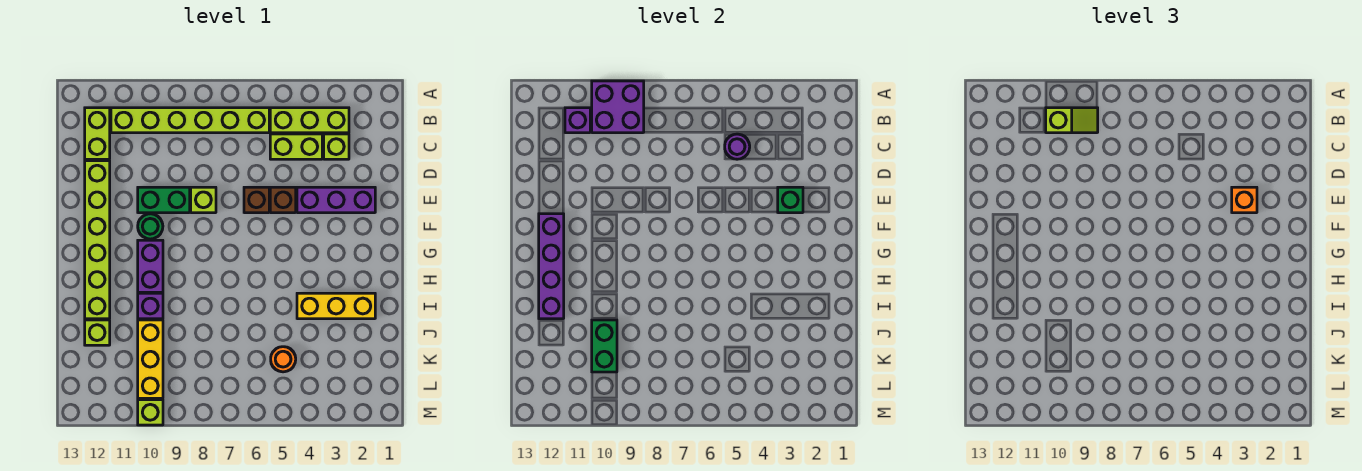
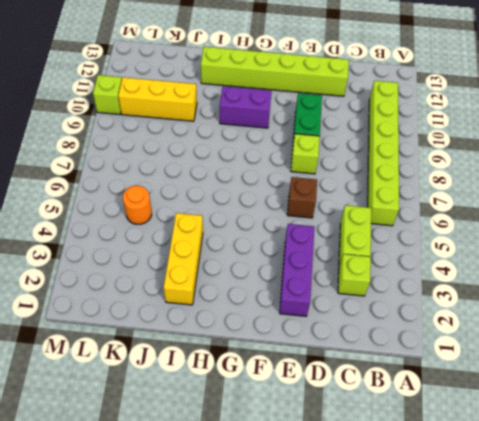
none -> lime brick B3:B5 level 1
none -> lime brick B12:C12 level 1
none -> brown brick E5 level 1

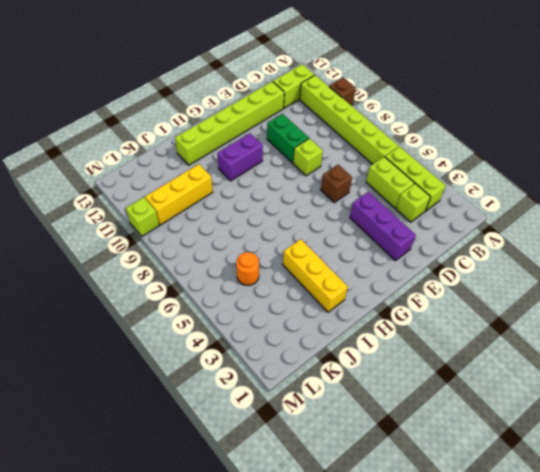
brown brick A10 level 1 -> brown brick E5 level 1
none -> green round brick F10 level 1
none -> purple brick I10 level 1
none -> lime brick J12 level 1

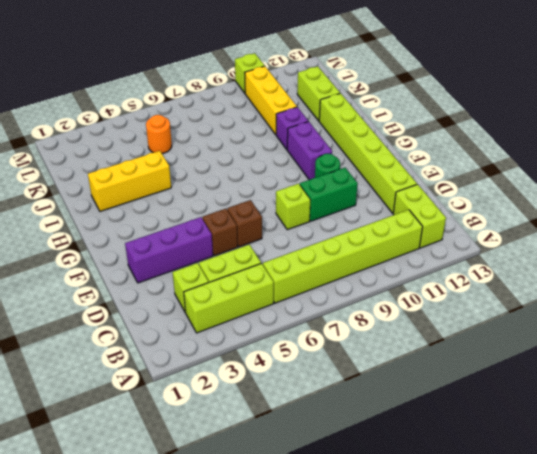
lime brick J12:K12 level 1 -> lime brick J12 level 1
none -> purple brick A9:B10 level 2
none -> purple brick B11 level 2
none -> purple round brick C5 level 2

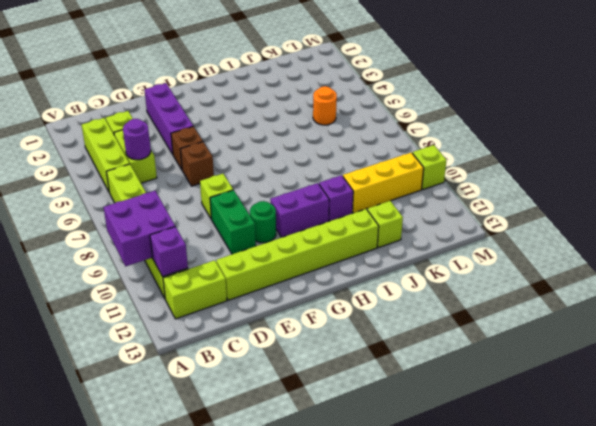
none -> yellow brick I2:I4 level 1
none -> green brick E3 level 2
none -> purple brick F12:I12 level 2

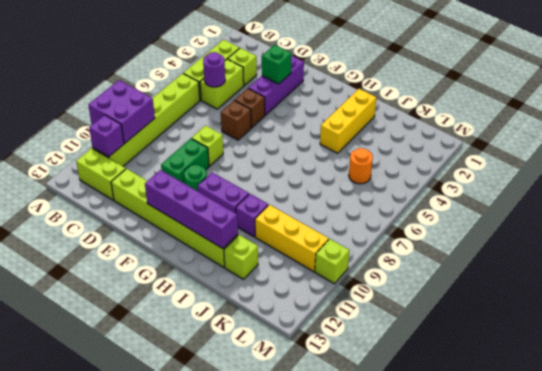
none -> green brick J10:K10 level 2
none -> lime slope B9:B10 level 3 top 10
none -> orange brick E3 level 3

